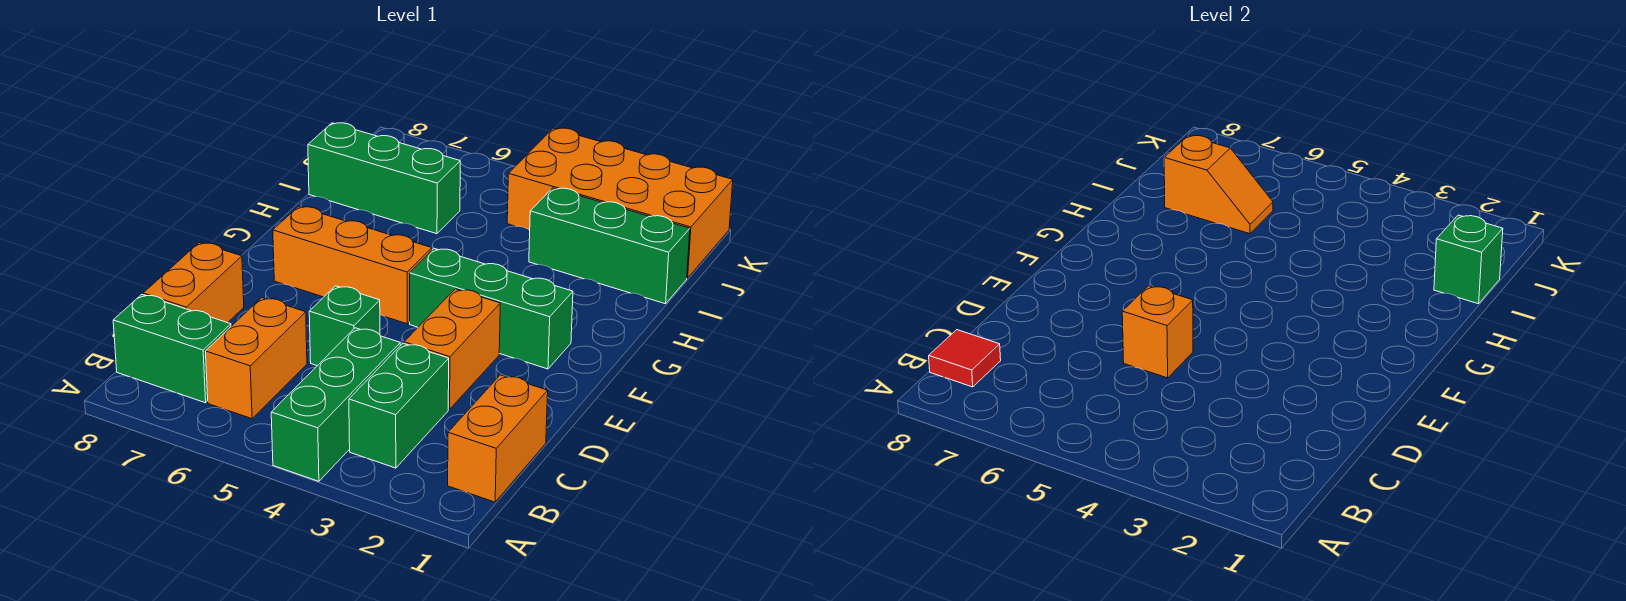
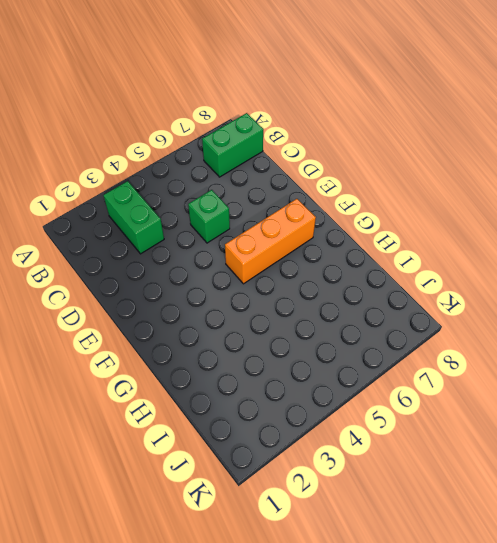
none -> green brick A4:C4 level 1
none -> orange brick B1:C1 level 1
none -> orange brick B6:C6 level 1

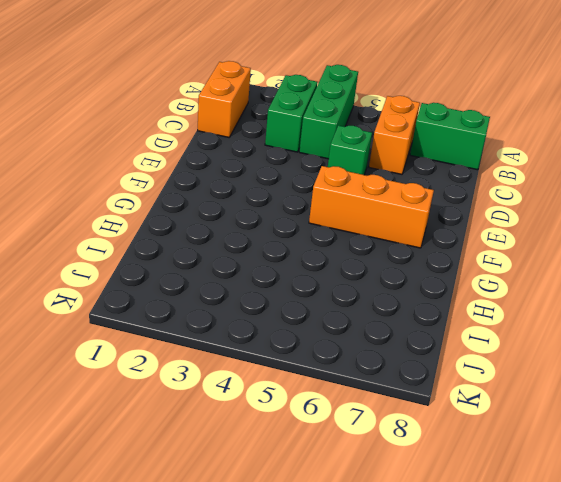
none -> orange brick C8:D8 level 1
none -> orange brick D3:E3 level 1
none -> green brick F2:F4 level 1

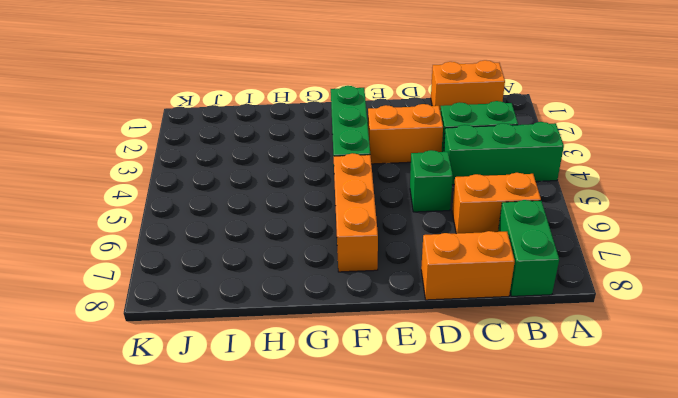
none -> green brick I1:I3 level 1
none -> green brick I6:I8 level 1
none -> orange brick J1:K4 level 1

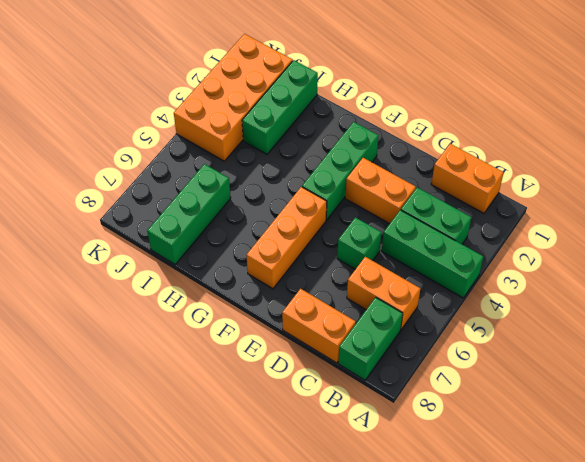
none -> red tile B8 level 2
none -> orange brick D5 level 2
none -> green brick I1 level 2

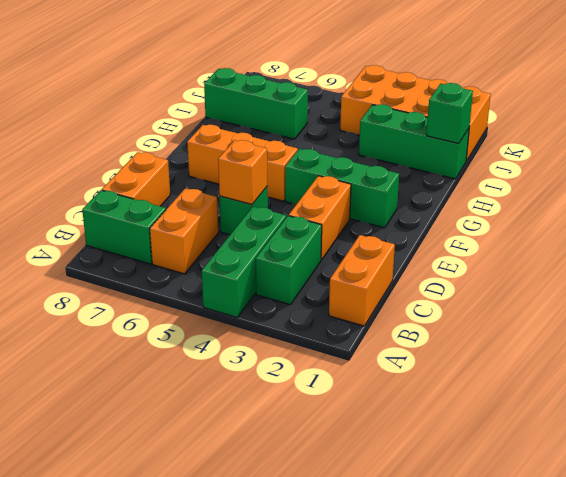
none -> red tile B8 level 2
none -> orange slope I6:I7 level 2 top 7

